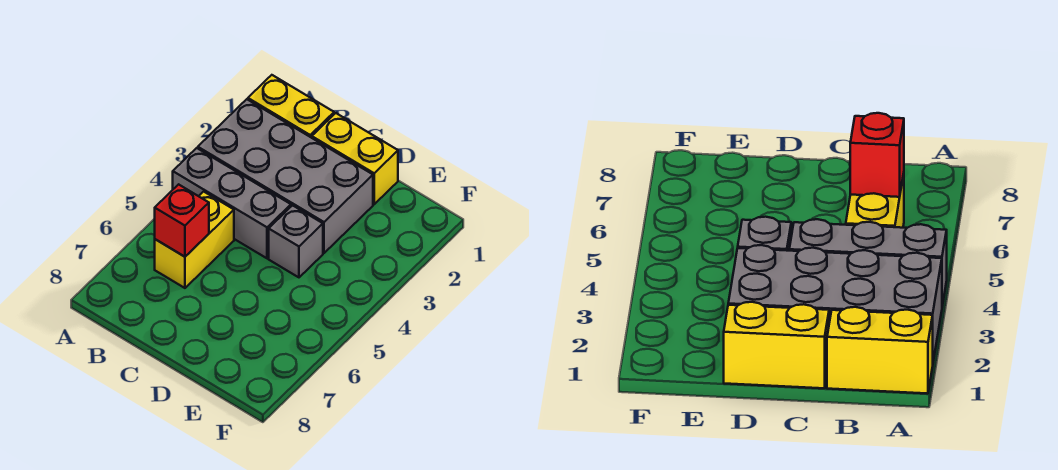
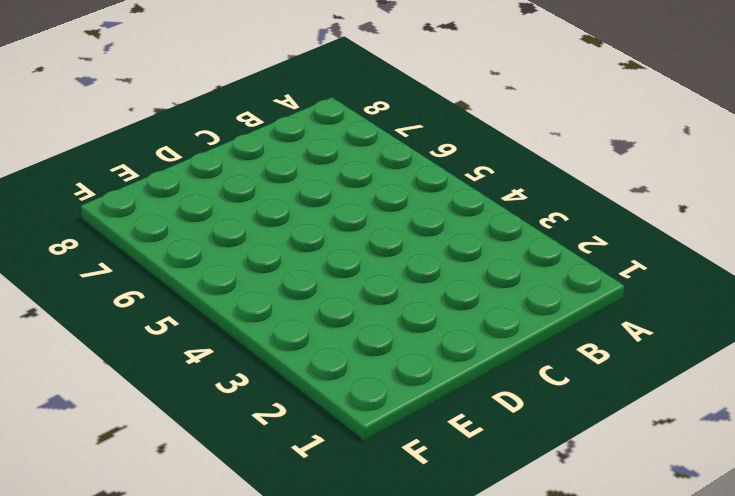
none -> yellow brick A1:B1 level 1
none -> grey brick A2:D3 level 1

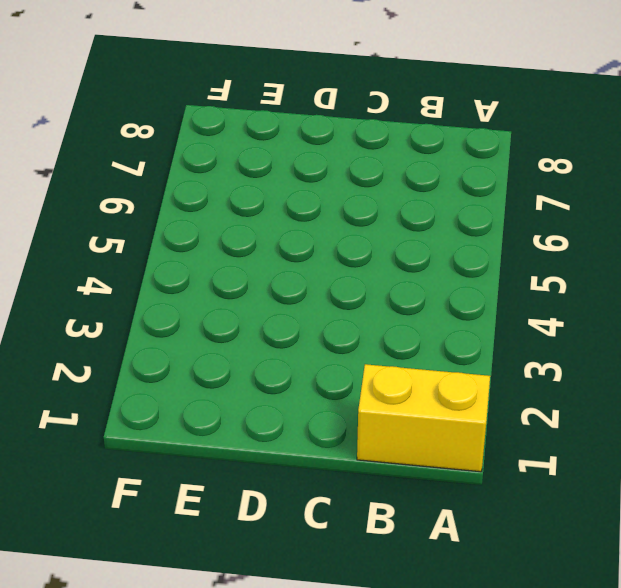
none -> grey brick A2:D3 level 1
none -> grey brick A4:C4 level 1

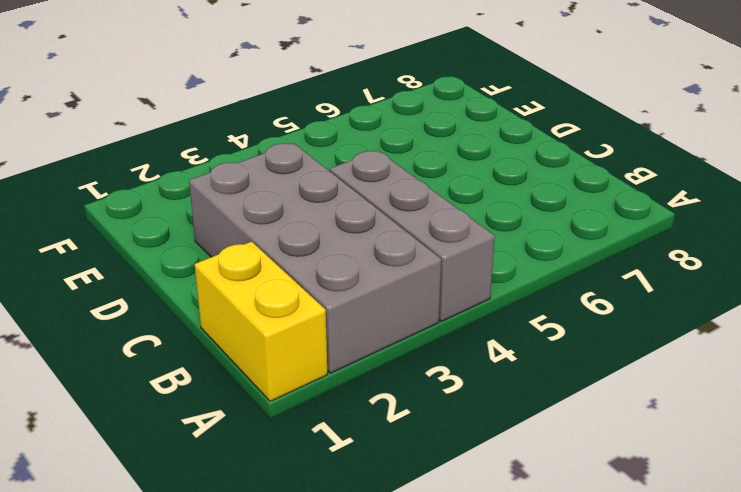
none -> yellow brick B5:B6 level 1
none -> yellow brick C1:D1 level 1

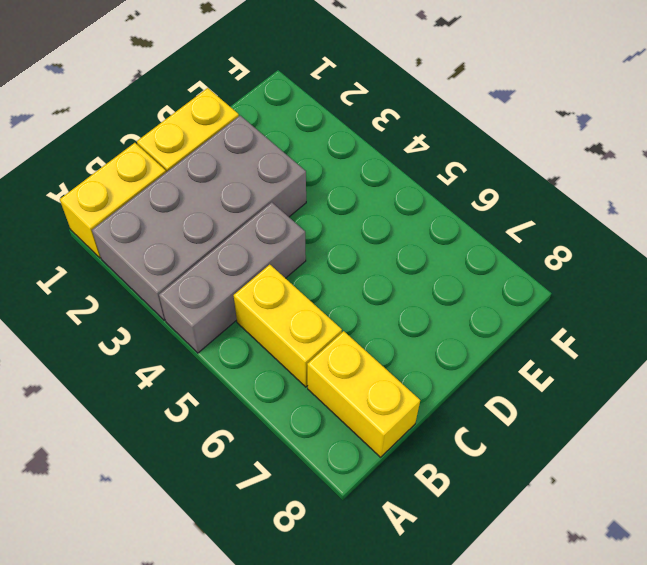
yellow brick B7:B8 level 1 -> none
none -> grey brick D4 level 1
none -> red brick B6 level 2

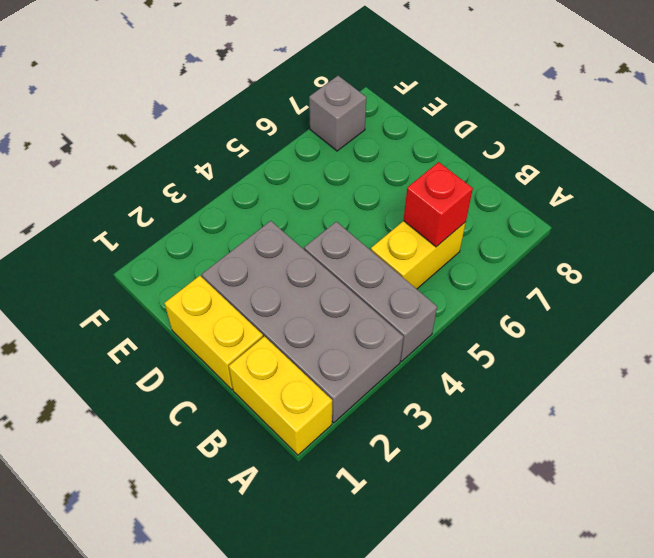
grey brick F7 level 1 -> grey brick D4 level 1

